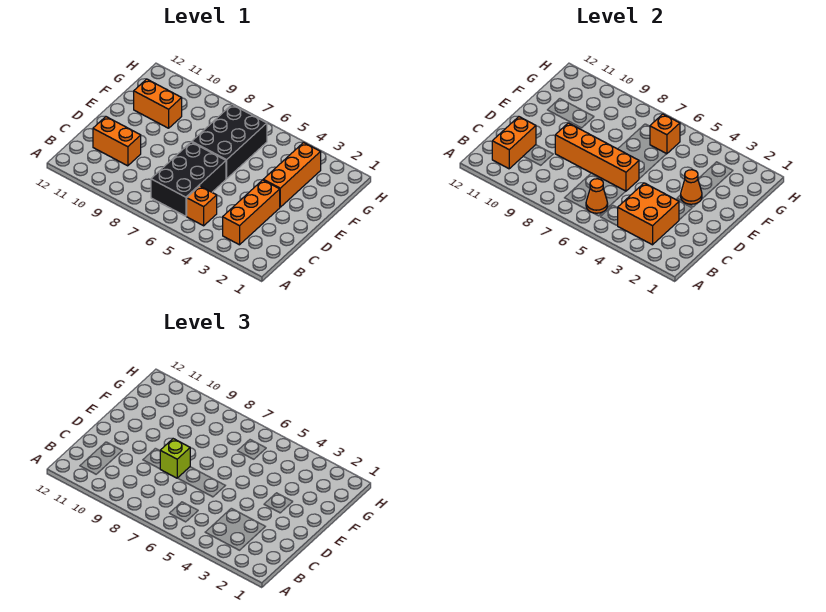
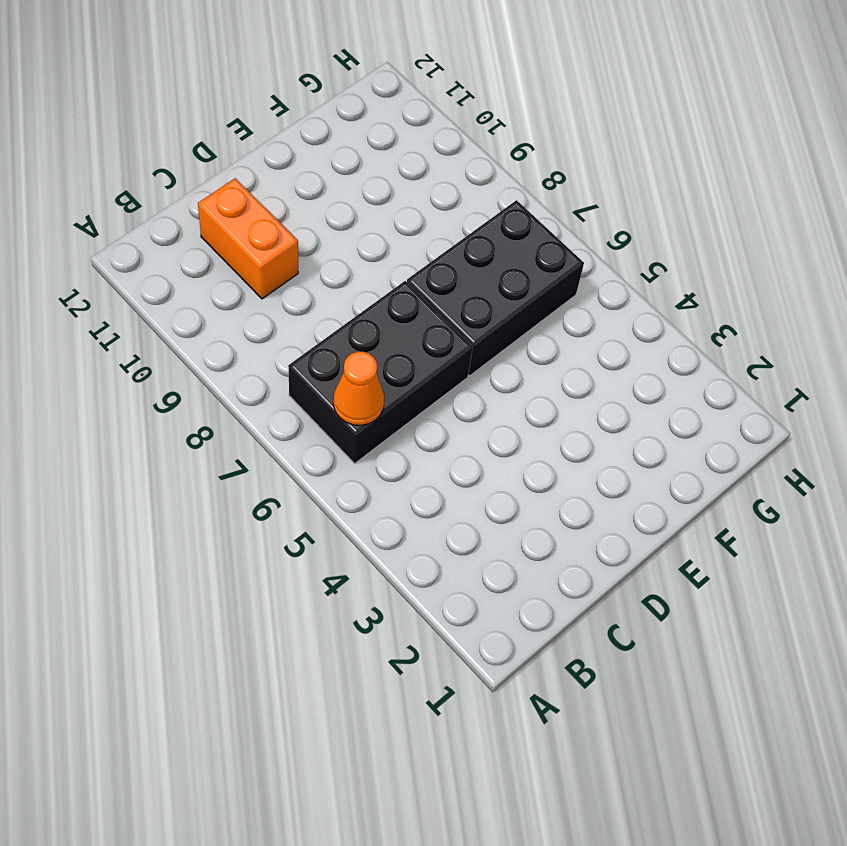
none -> orange brick B3:D3 level 1
none -> orange brick B5 level 1
none -> orange brick E3:G3 level 1

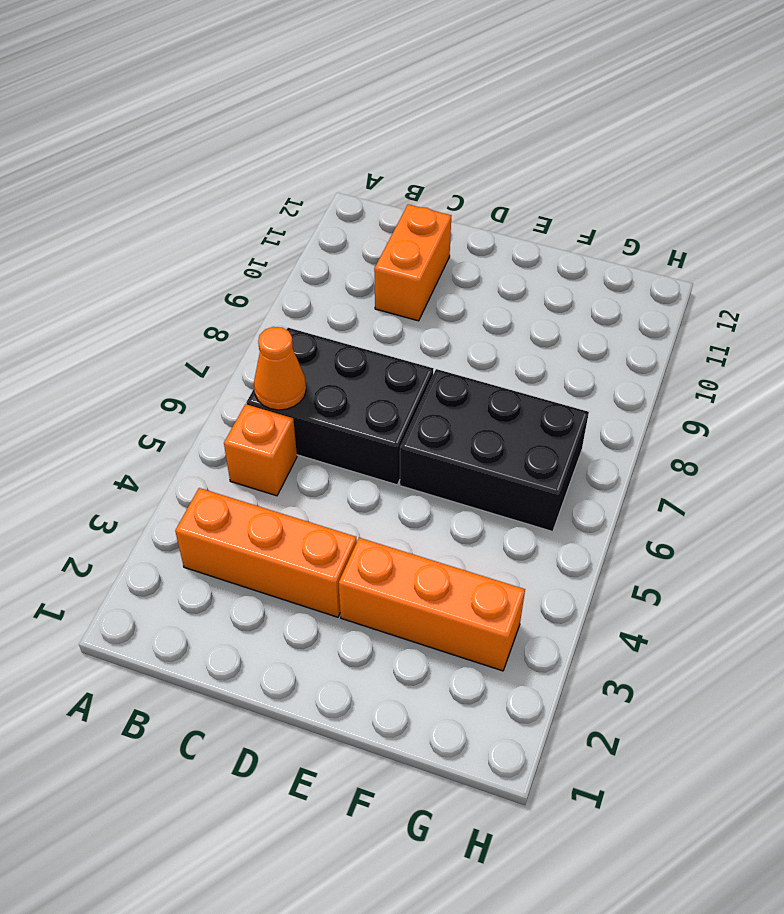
none -> orange brick F10:F11 level 1
none -> orange brick B3:C4 level 2
none -> orange brick B11:C11 level 2

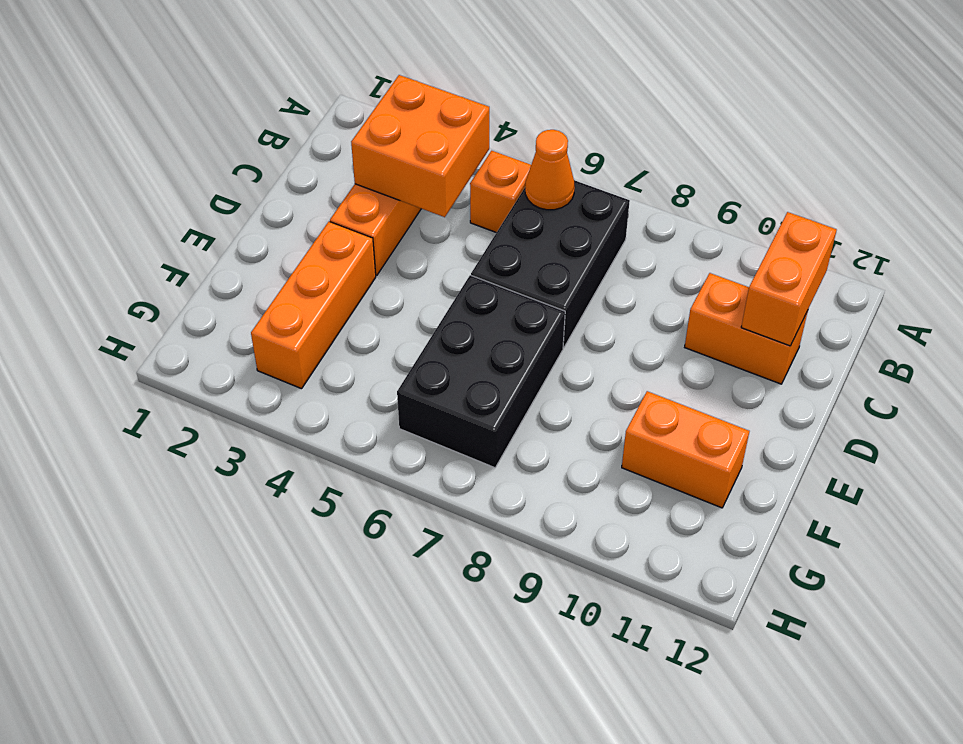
none -> orange brick D6:D9 level 2
none -> orange cone E3 level 2
none -> orange brick G6 level 2

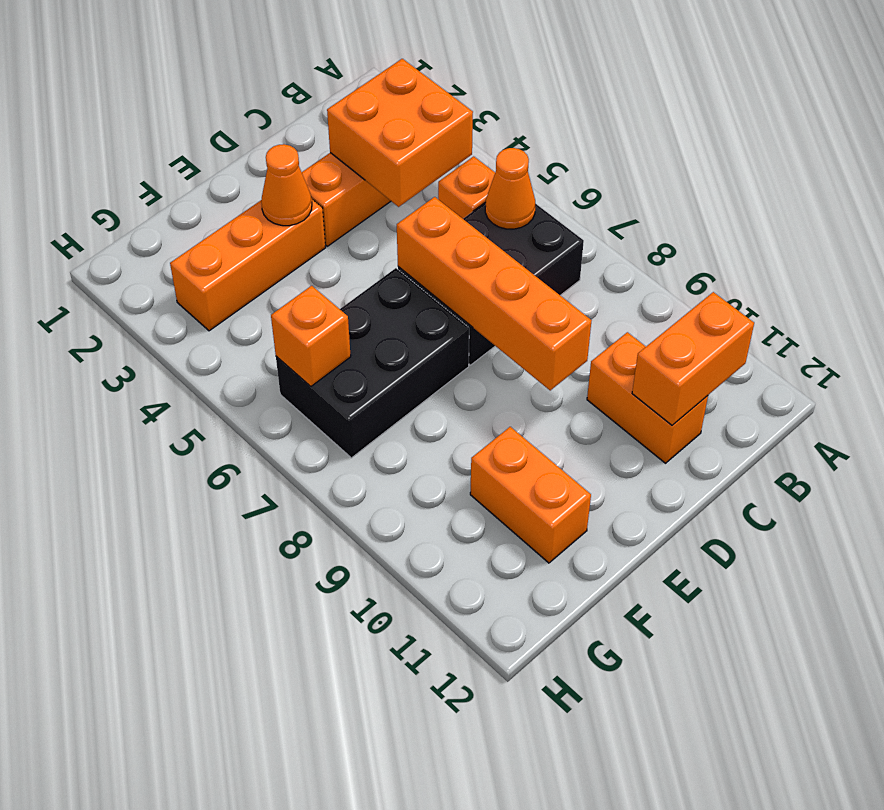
none -> lime brick D8 level 3

